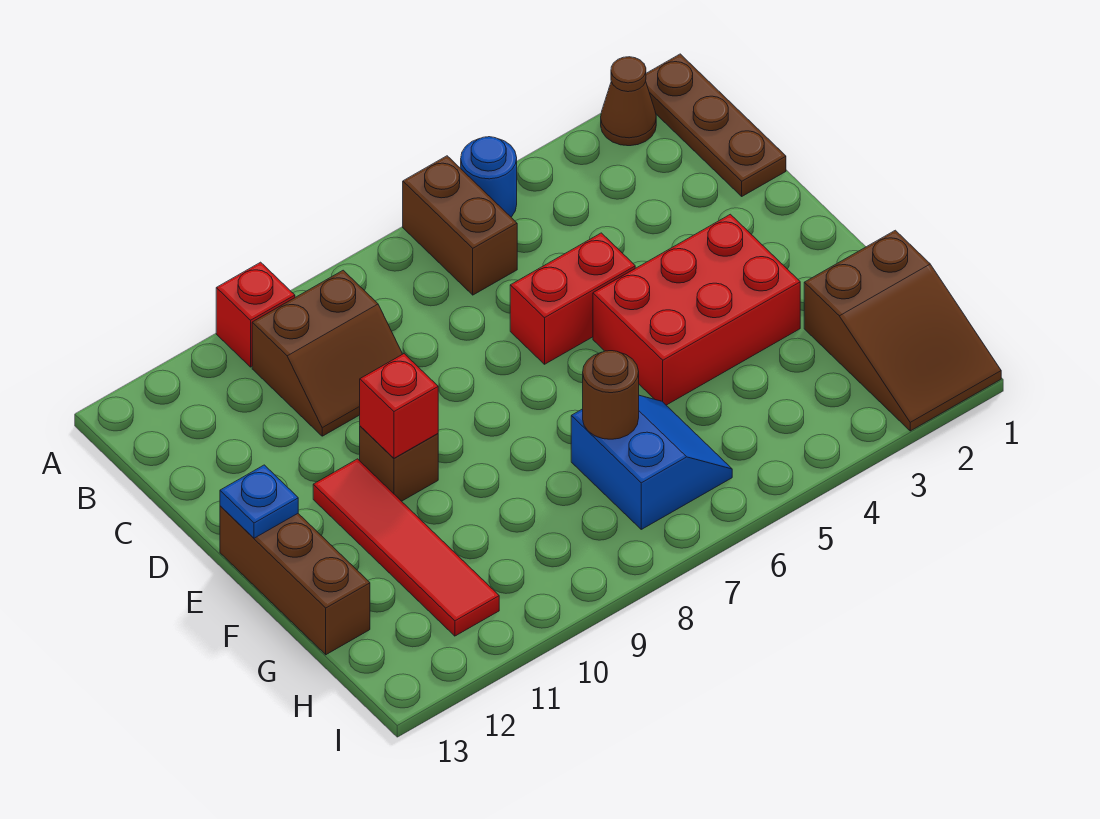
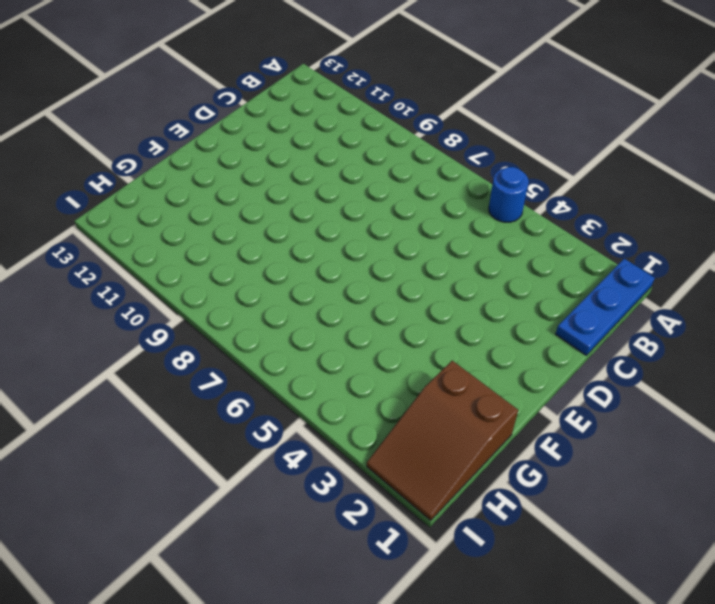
blue plate A1:C1 level 1 -> brown plate A1:C1 level 1
none -> brown cone A2 level 1
none -> brown brick A6:B6 level 1
none -> red brick A10 level 1

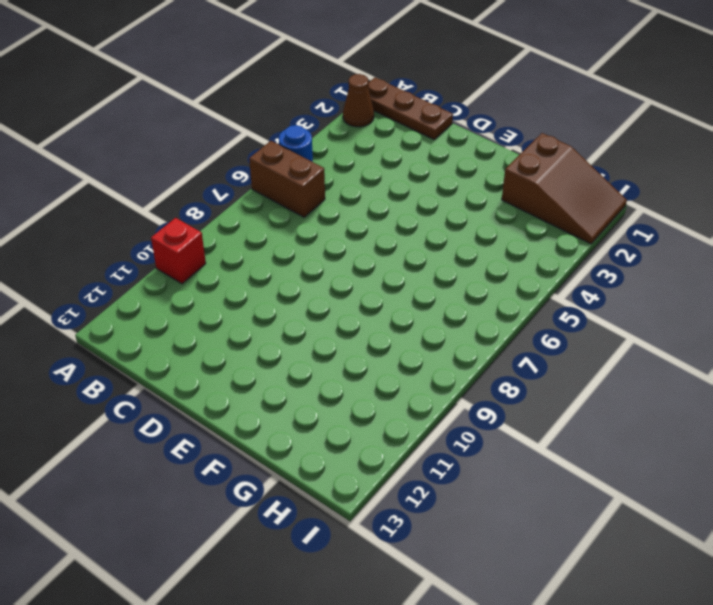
none -> brown slope B9:C10 level 1 top B
none -> red brick D5:D6 level 1
none -> red brick E3:F5 level 1

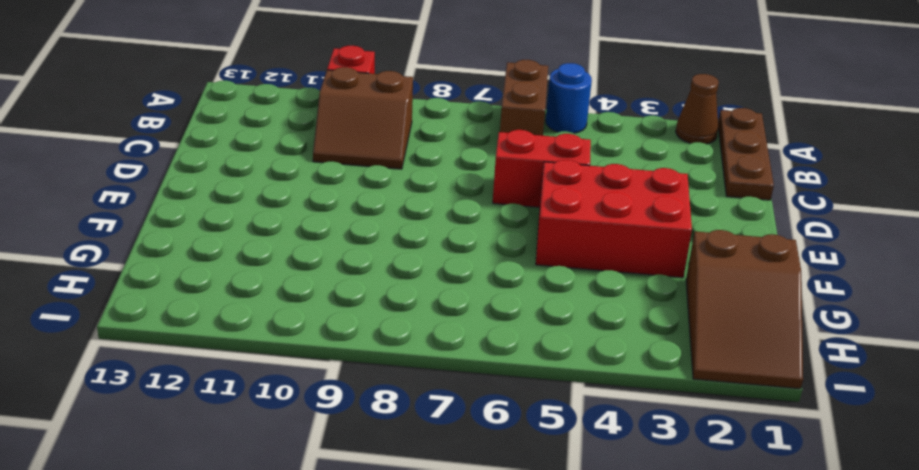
none -> brown brick E10 level 1
none -> red tile E11:H11 level 1
none -> brown brick E13:G13 level 1

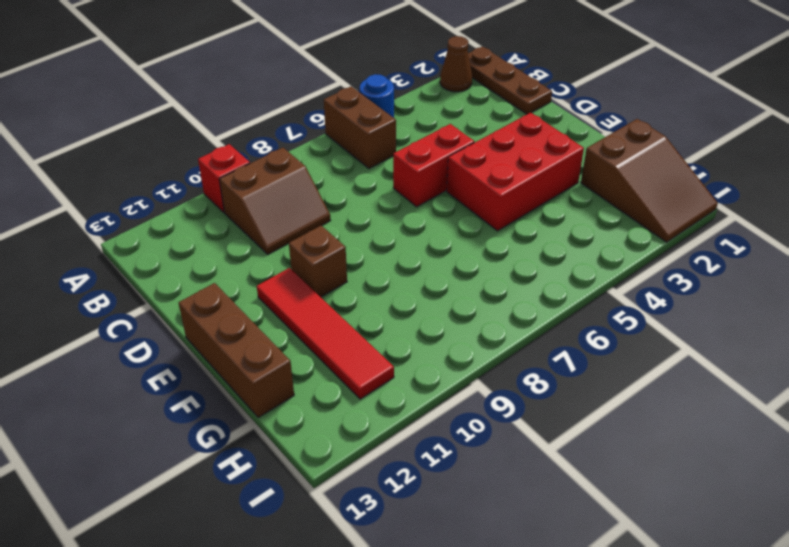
none -> blue slope G6:H7 level 1 top 7
none -> red brick E10 level 2
none -> blue plate E13 level 2

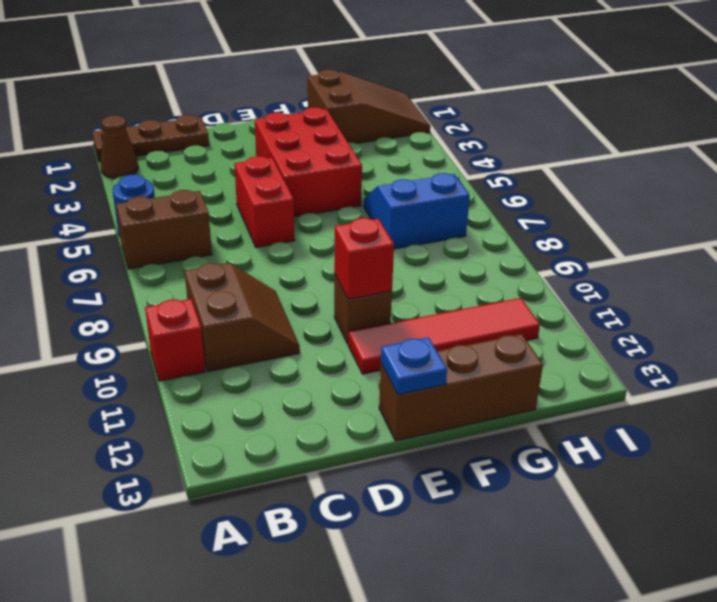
none -> brown round brick G7 level 2

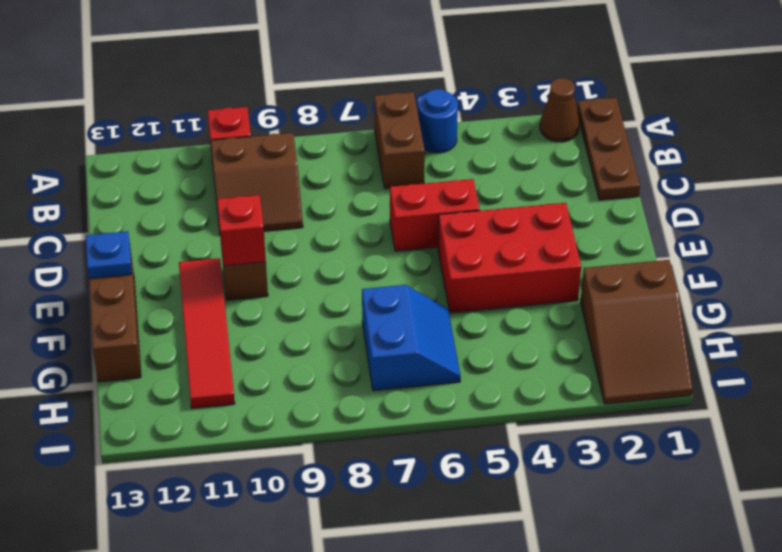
none -> brown round brick G7 level 2

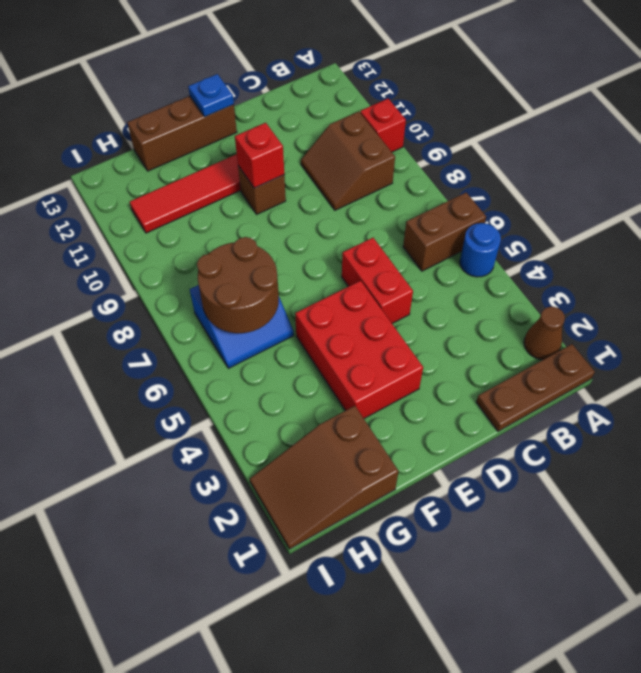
brown round brick G6:H7 level 2 -> brown round brick G7 level 2

